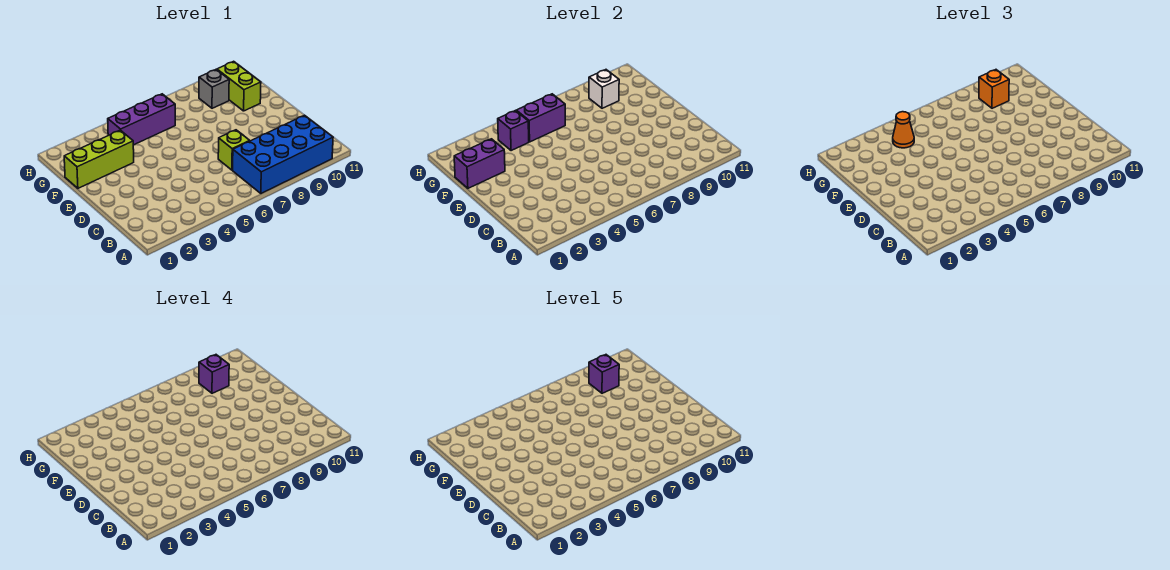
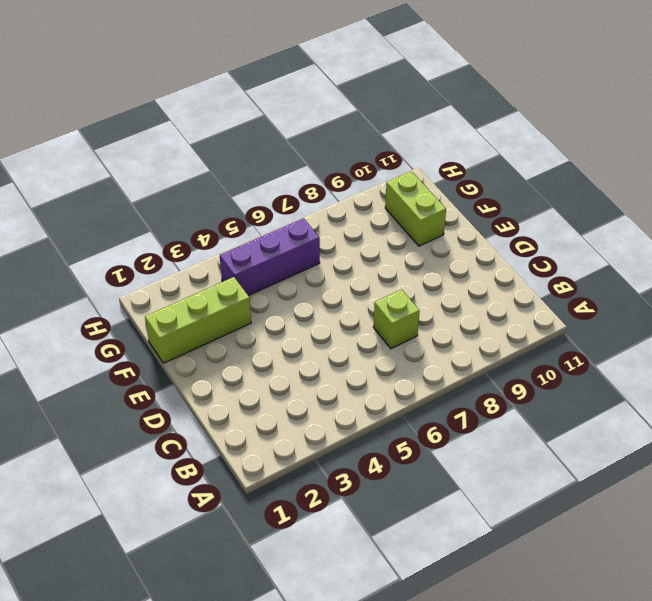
none -> blue brick A7:B10 level 1
none -> grey brick G9 level 1
none -> purple brick F1:F2 level 2

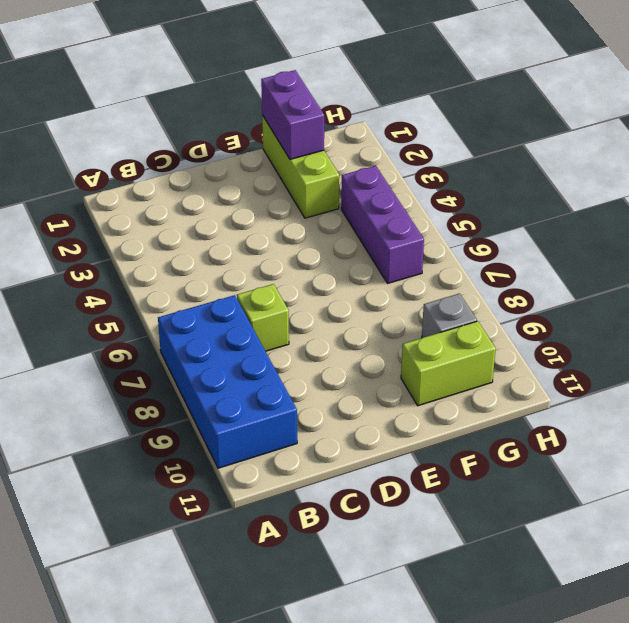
none -> purple brick G4 level 2
none -> purple brick G5:G6 level 2
none -> white brick G9 level 2

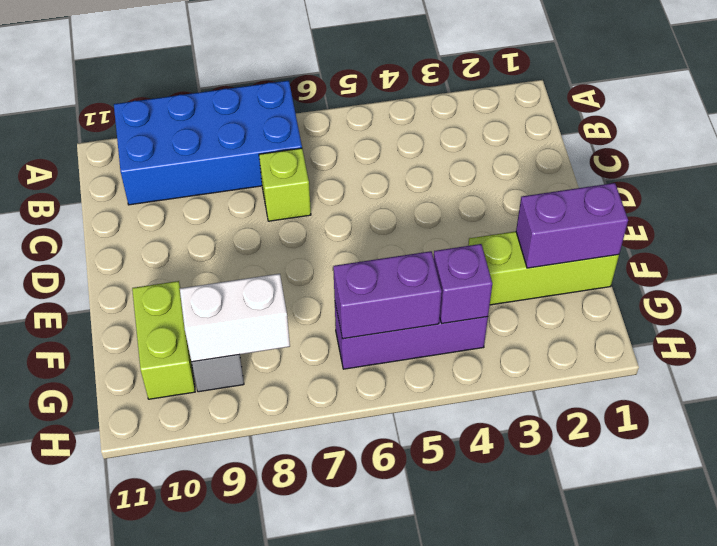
white brick G8:G9 level 2 -> white brick G9 level 2
none -> orange cone G4 level 3
none -> orange brick G9 level 3
none -> purple brick G9 level 4

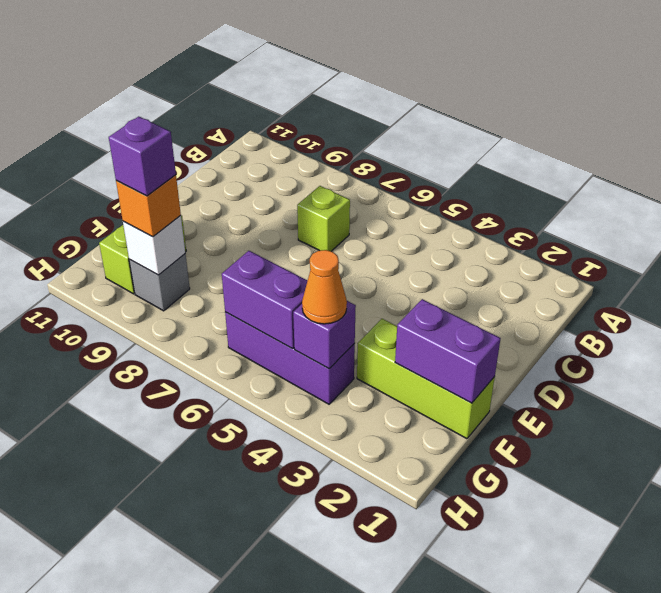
none -> blue brick A7:B10 level 1
none -> purple brick G9 level 5

